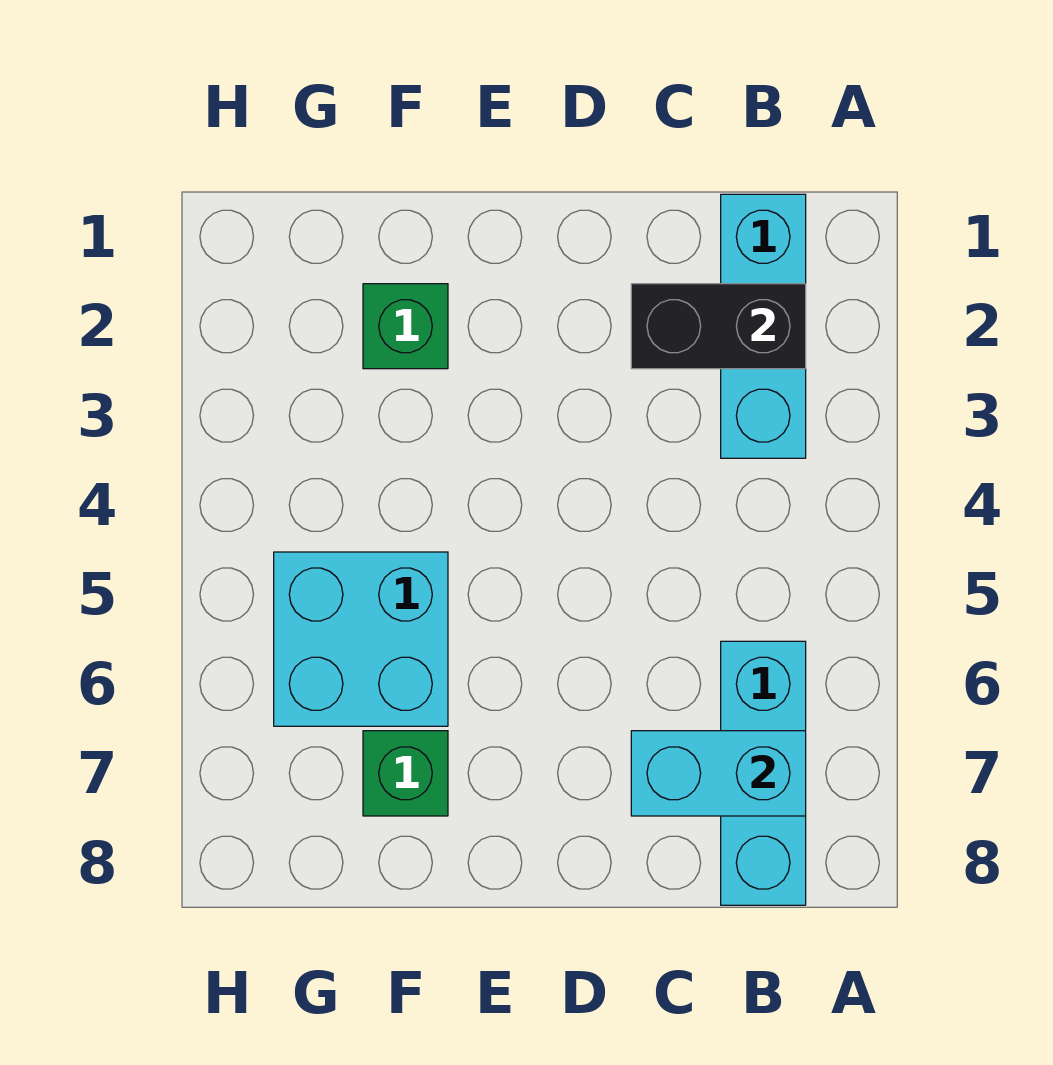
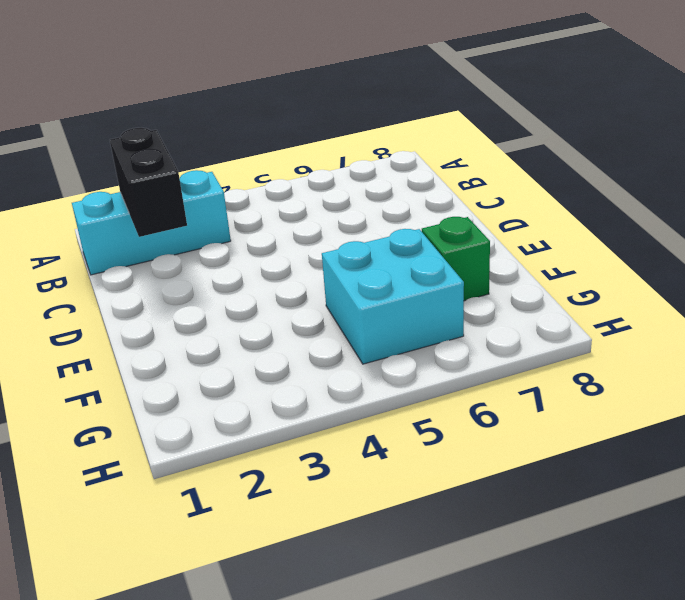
none -> cyan brick B6:B8 level 1
none -> green brick F2 level 1

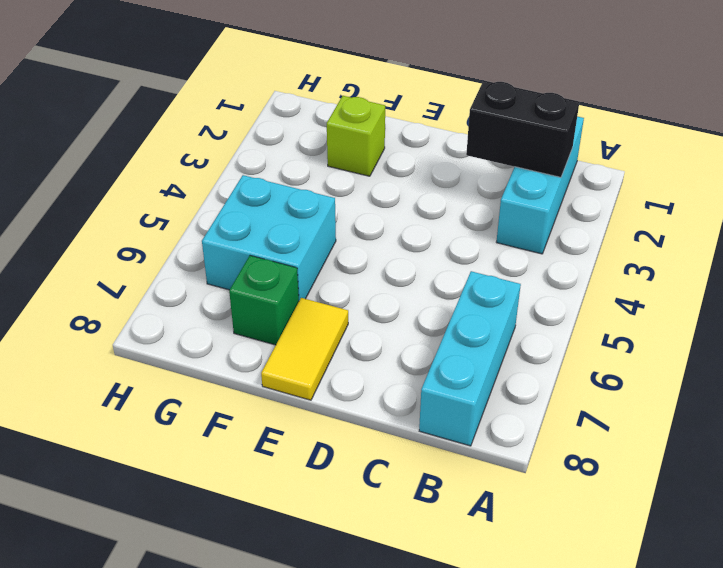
yellow tile E7:E8 level 1 -> none
lime brick F2 level 1 -> green brick F2 level 1
none -> cyan brick B7:C7 level 2

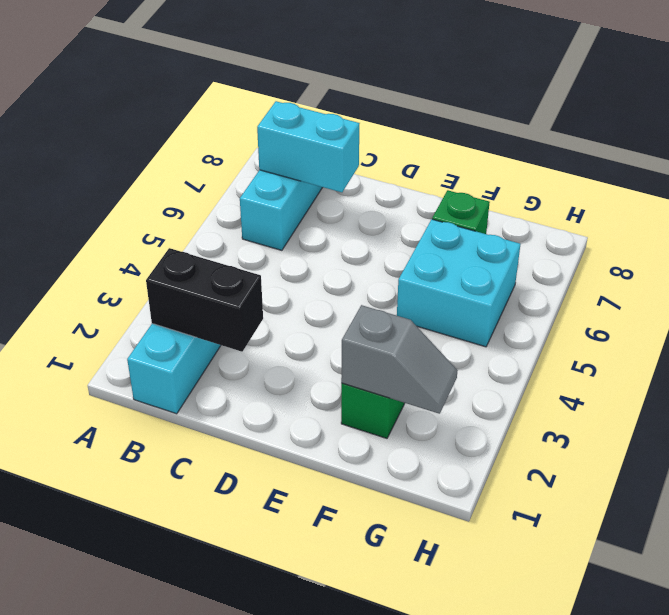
grey slope F2:G2 level 2 top F -> none

